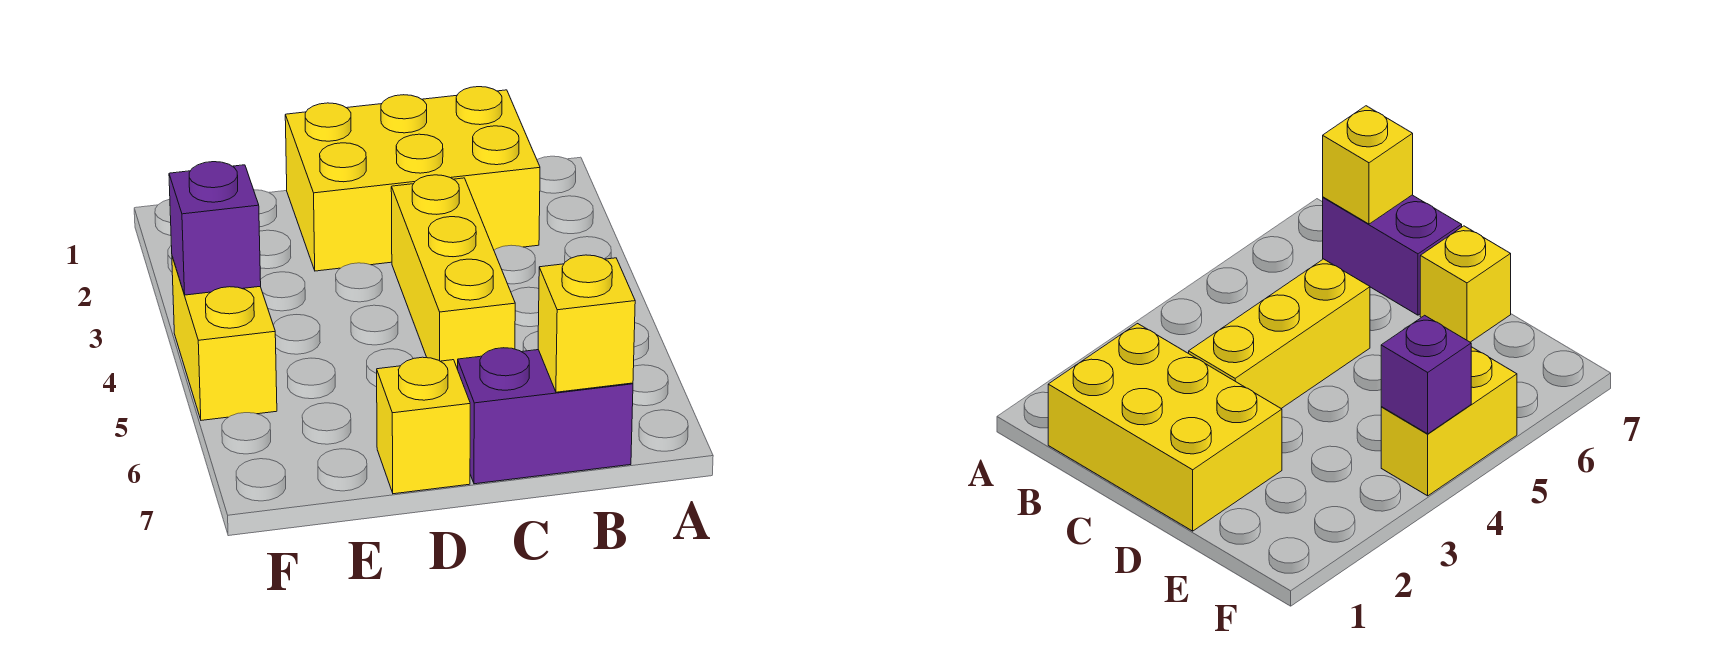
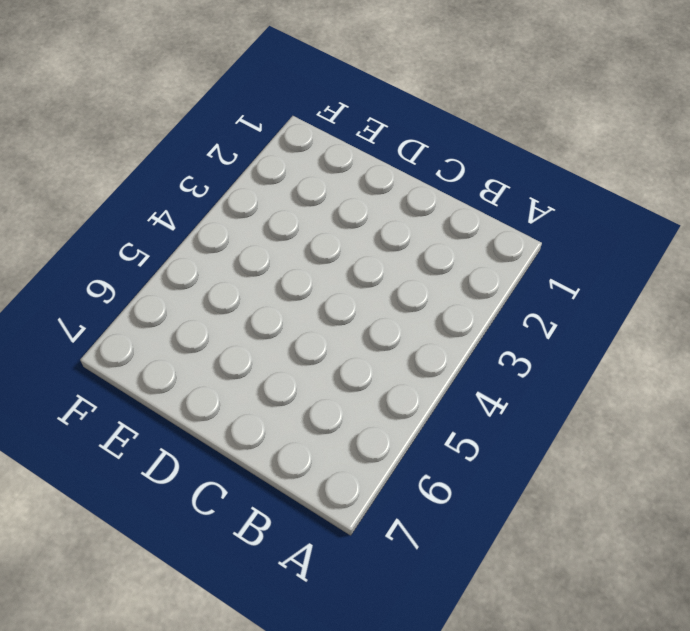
none -> yellow brick B1:D2 level 1
none -> purple brick B7:C7 level 1

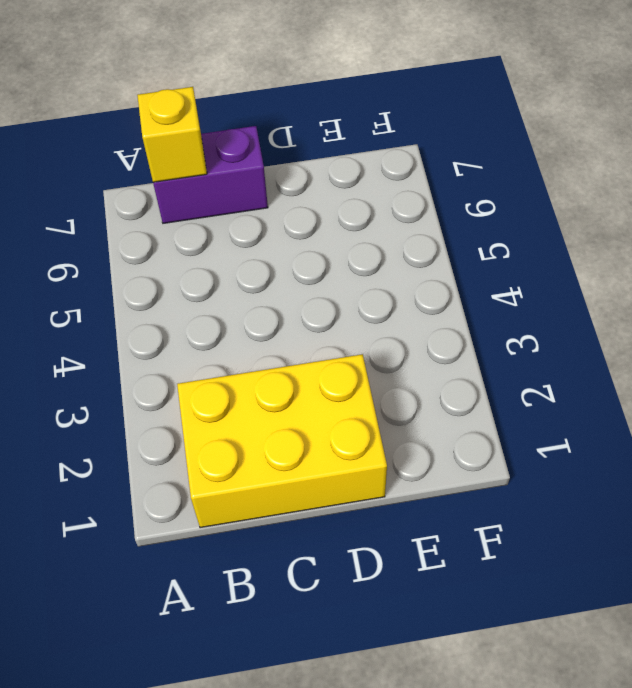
none -> yellow brick C3:C5 level 1
none -> yellow brick D7 level 1

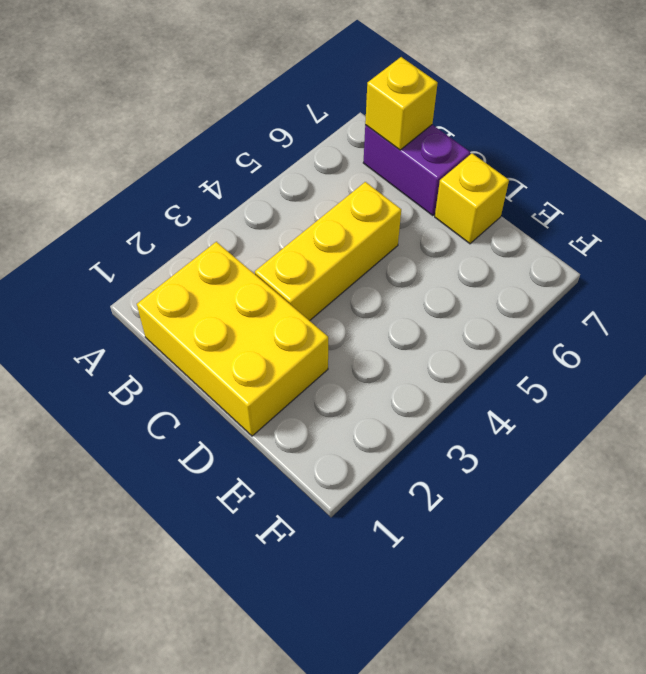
none -> yellow brick F4:F5 level 1
none -> purple brick F4 level 2

